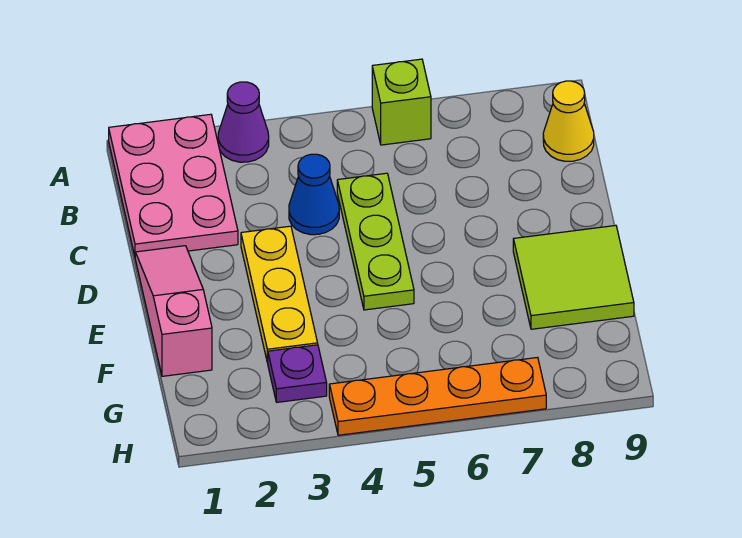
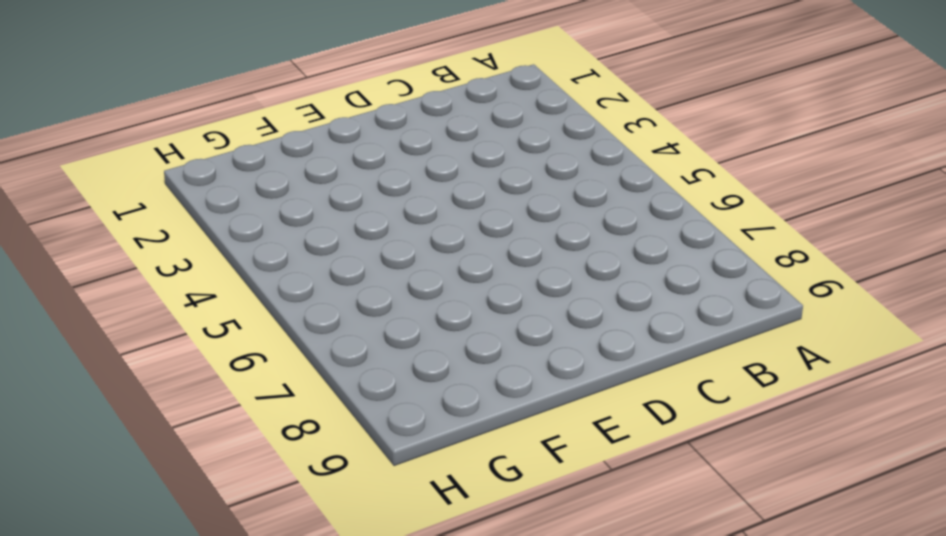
none -> pink plate A1:C2 level 1
none -> purple cone A3 level 1

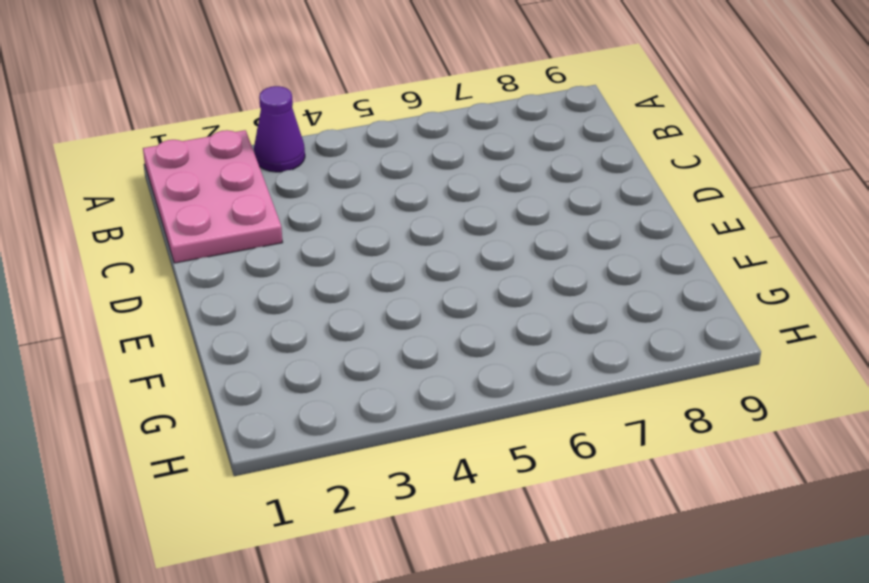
none -> lime brick A6 level 1
none -> yellow cone B9 level 1

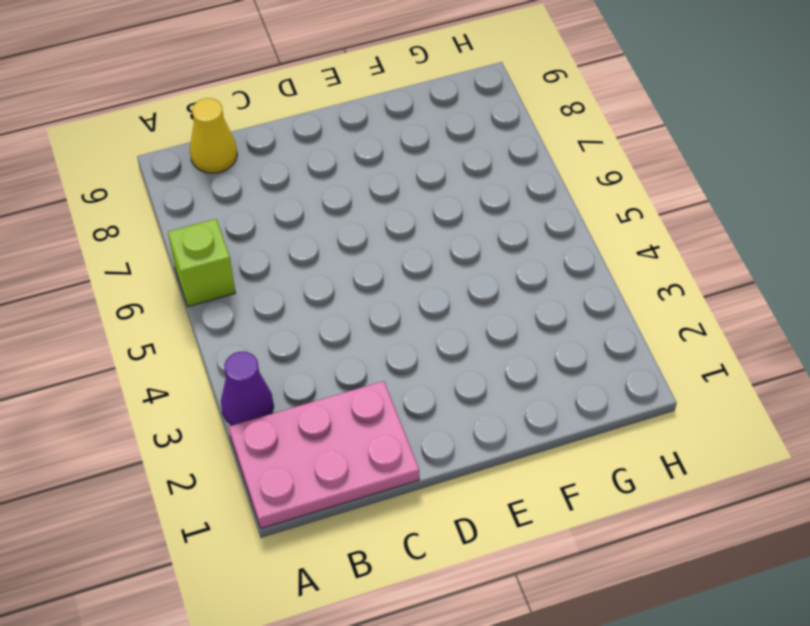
none -> blue cone C4 level 1
none -> lime plate C5:E5 level 1

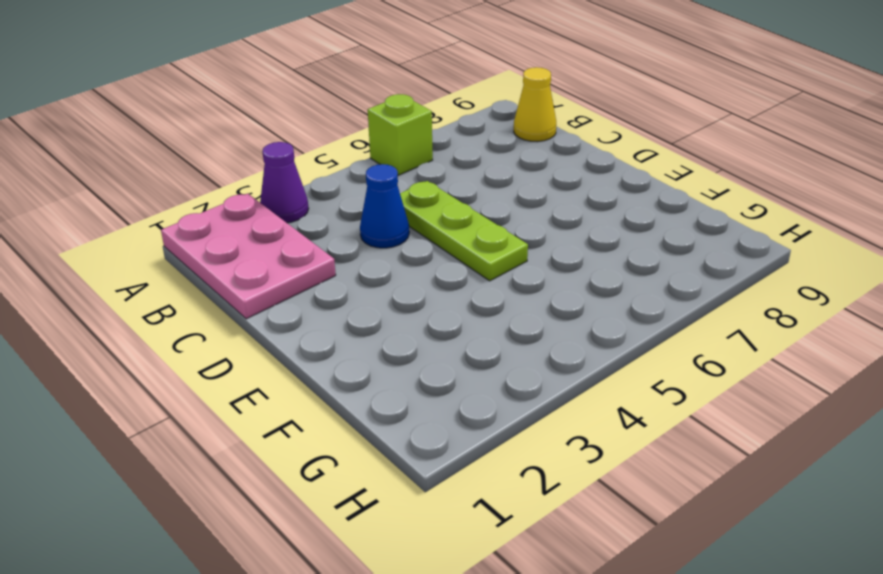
none -> pink slope D1:F1 level 1 top F
none -> yellow plate D3:F3 level 1

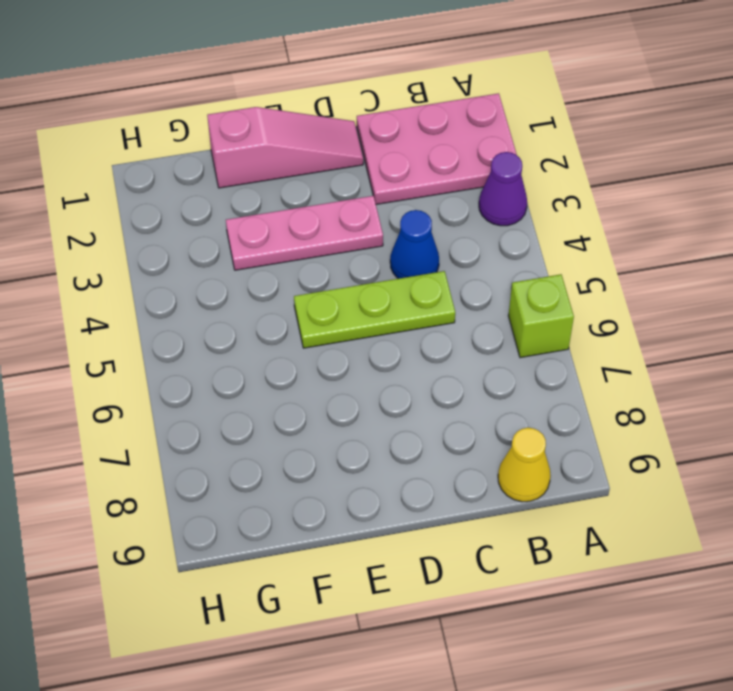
pink plate D3:F3 level 1 -> yellow plate D3:F3 level 1
none -> lime tile E8:F9 level 1
none -> purple plate G3 level 1

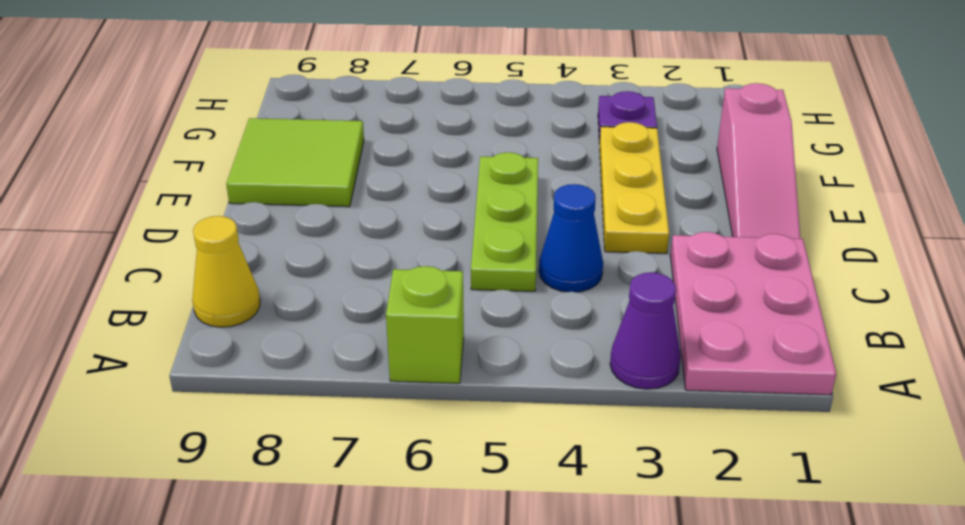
none -> orange plate H4:H7 level 1

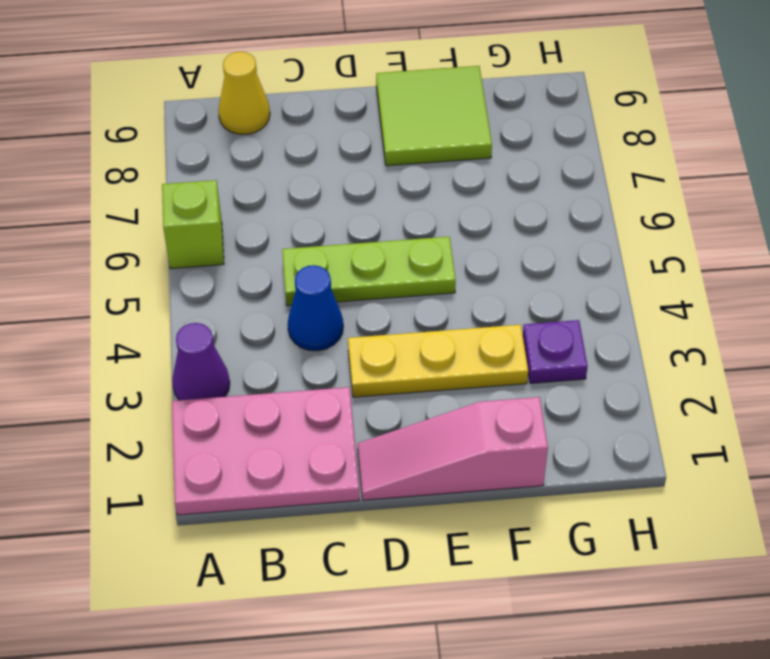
none -> orange plate H4:H7 level 1

